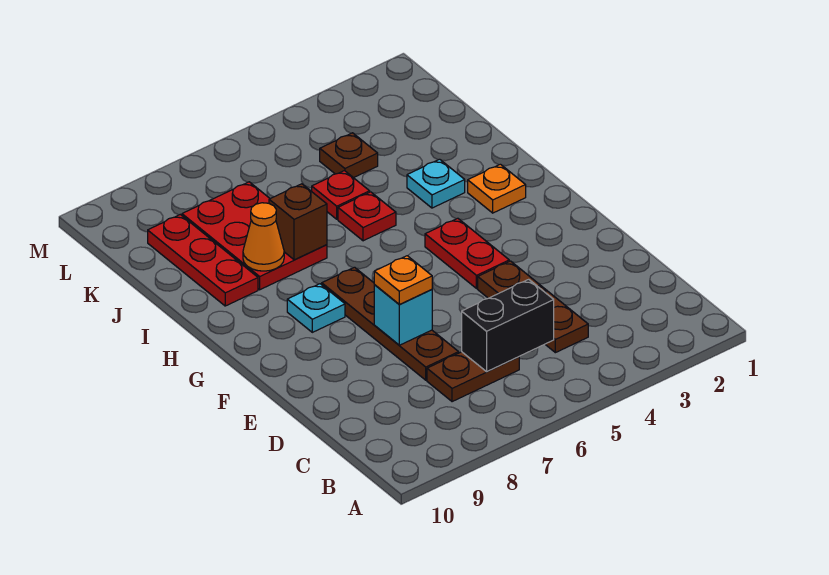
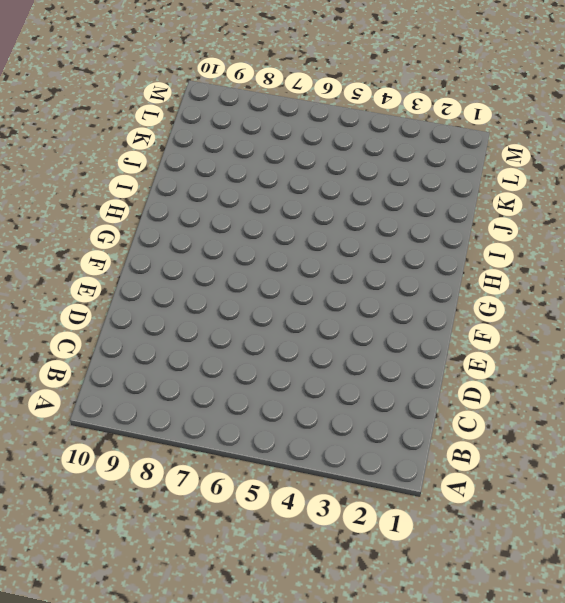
none -> brown plate C4:E4 level 1
none -> brown plate C6:C7 level 1
none -> brown plate D7:G7 level 1

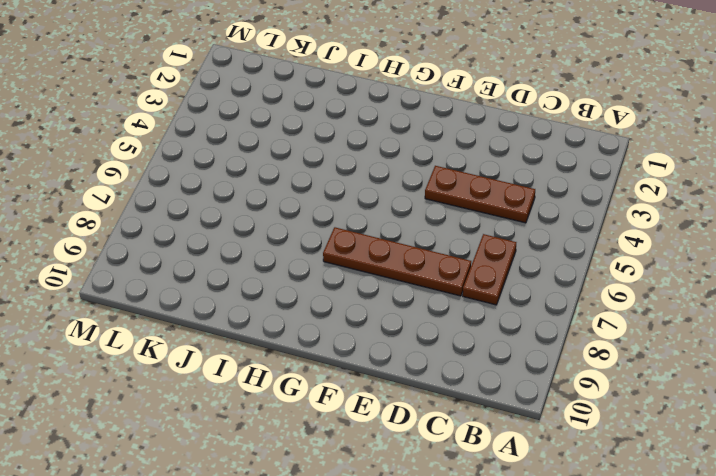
none -> red plate F4:G4 level 1
none -> cyan plate G8 level 1
none -> orange plate H2 level 1

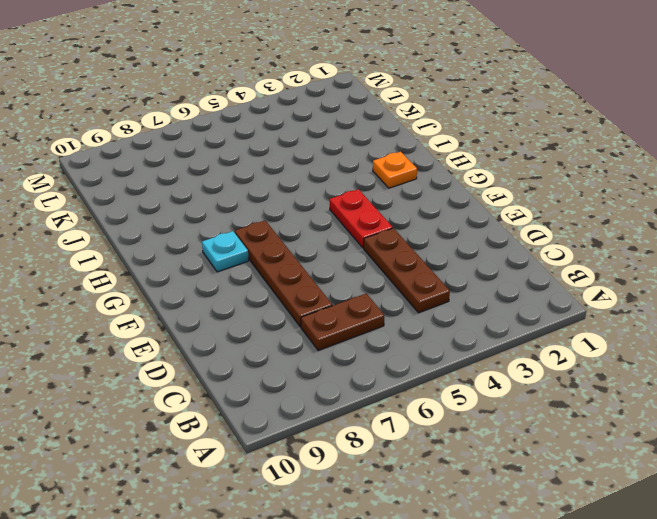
none -> cyan plate I3 level 1
none -> red plate I5 level 1
none -> red plate I7:K8 level 1

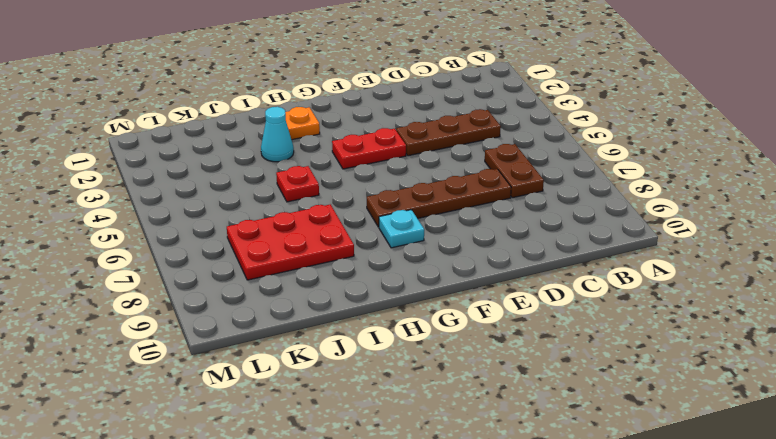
cyan cone I3 level 1 -> cyan plate I3 level 1
none -> red plate I9:K9 level 1
none -> red plate J5 level 1
none -> brown plate K4 level 1

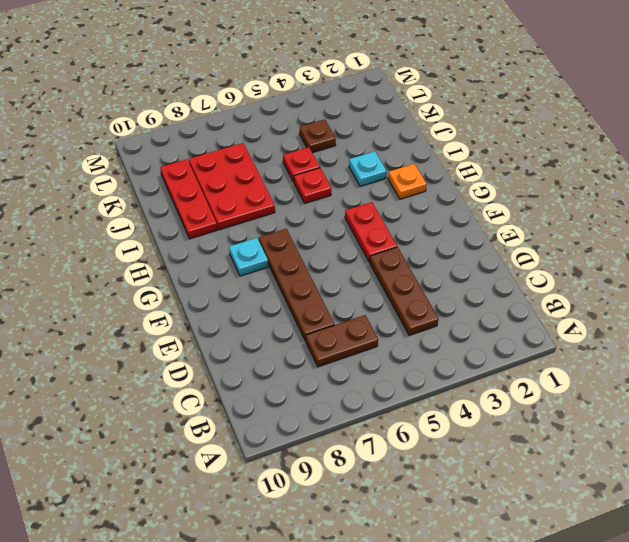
none -> black brick C5:C6 level 2
none -> cyan brick E7 level 2
none -> brown brick I7 level 2

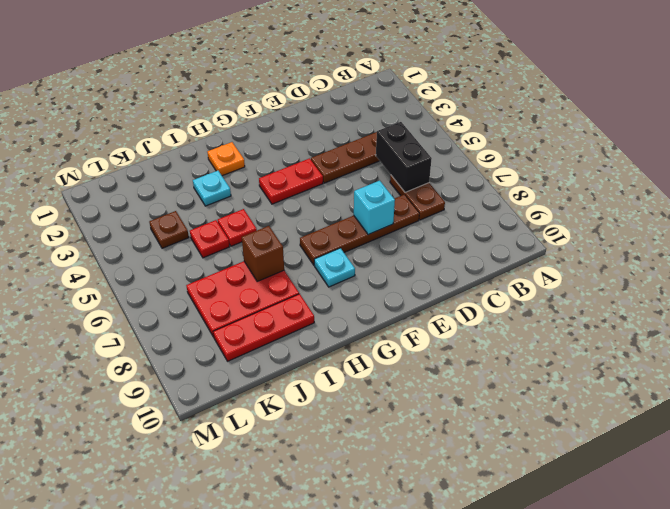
none -> orange cone I8 level 2
none -> orange plate E7 level 3

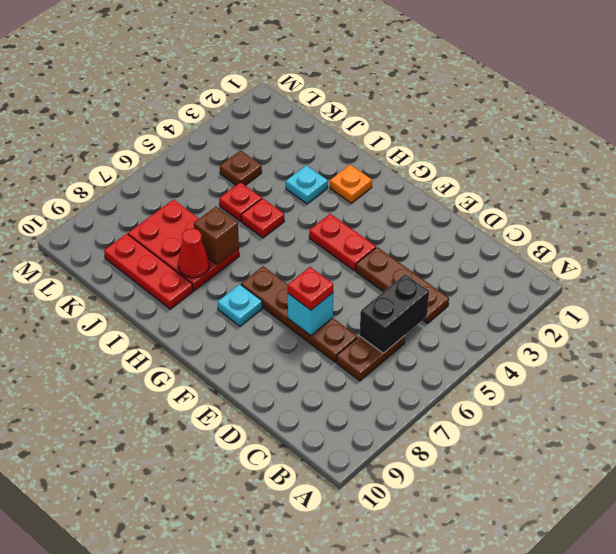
red plate E7 level 3 -> orange plate E7 level 3
red cone I8 level 2 -> orange cone I8 level 2

